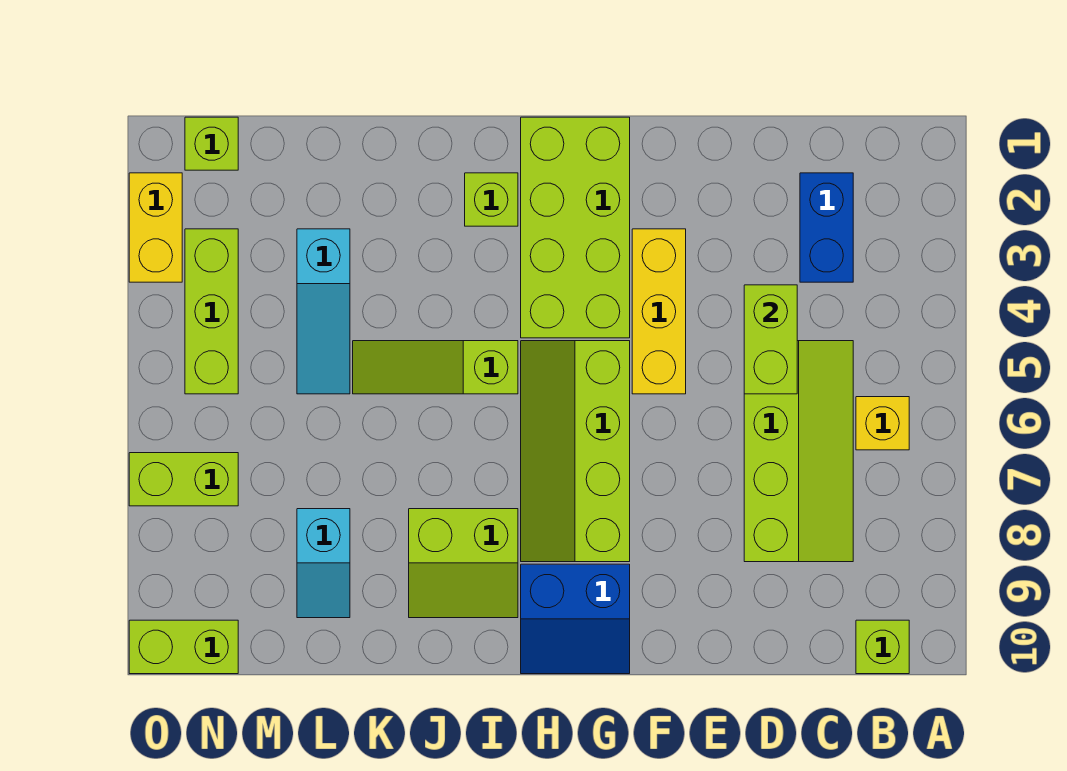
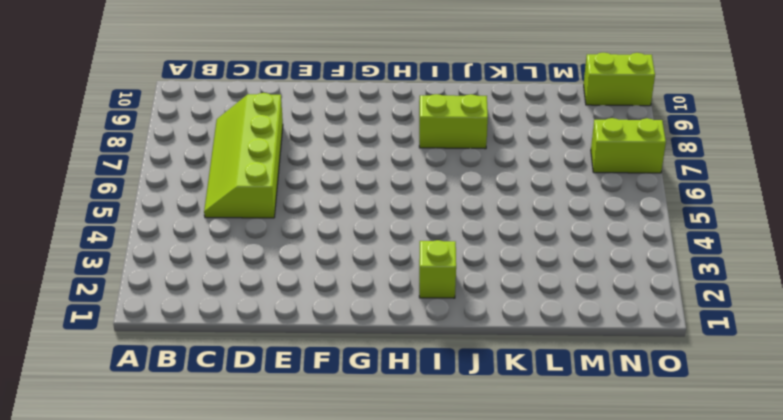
none -> yellow brick B6 level 1
none -> lime brick B10 level 1
none -> blue brick C2:C3 level 1

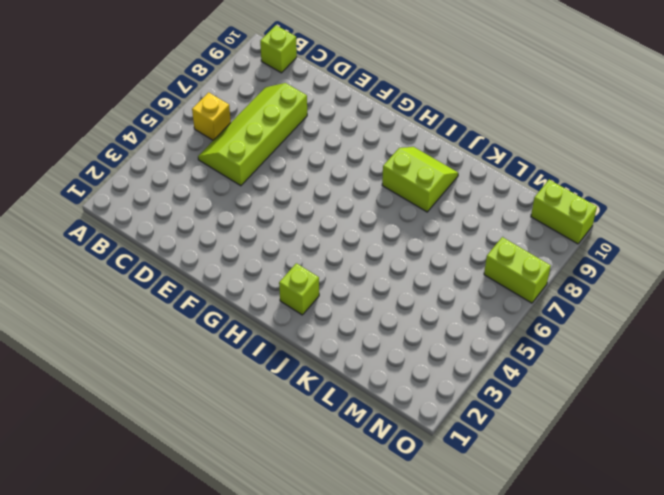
none -> blue brick C2:C3 level 1
none -> yellow brick F3:F5 level 1
none -> lime brick G1:H4 level 1

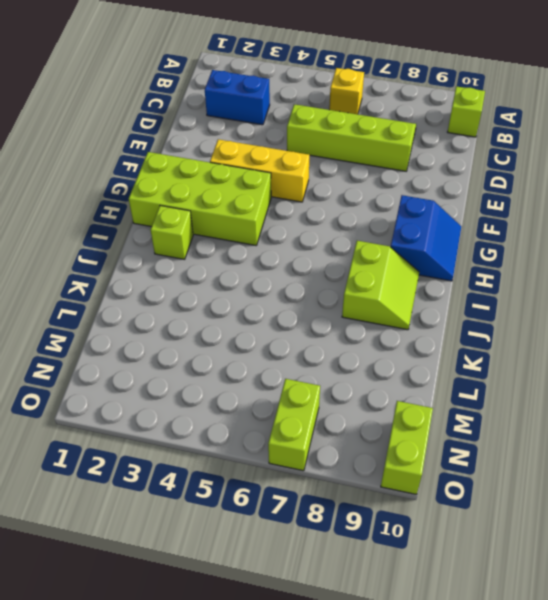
none -> lime slope G5:H8 level 1 top G
none -> lime slope I5:K5 level 1 top I
none -> cyan slope L3:L5 level 1 top 3

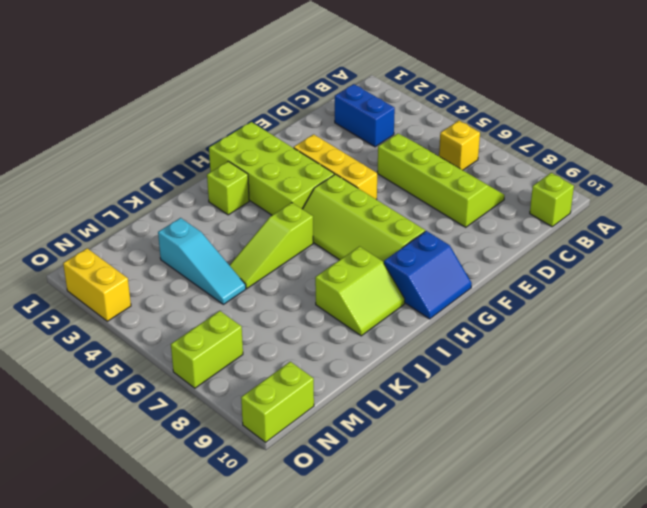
none -> cyan slope L8:L9 level 1 top 8
none -> lime brick N1 level 1
none -> lime brick N3:N5 level 1

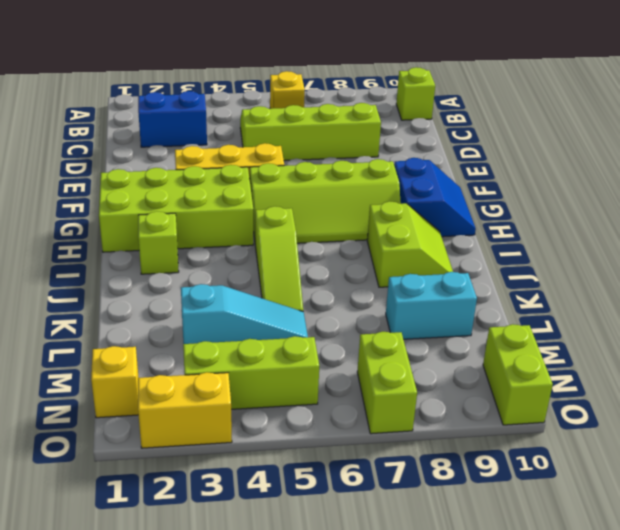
cyan brick L8:L9 level 1 -> cyan slope L8:L9 level 1 top 8
yellow brick N1 level 1 -> lime brick N1 level 1
none -> lime brick D4:D5 level 2

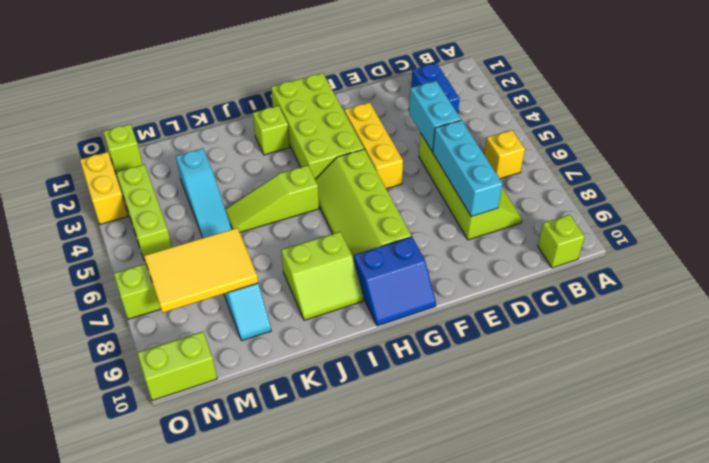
cyan brick D4:D5 level 2 -> lime brick D4:D5 level 2
cyan brick D6:D8 level 2 -> none
yellow tile L7:N8 level 2 -> none

